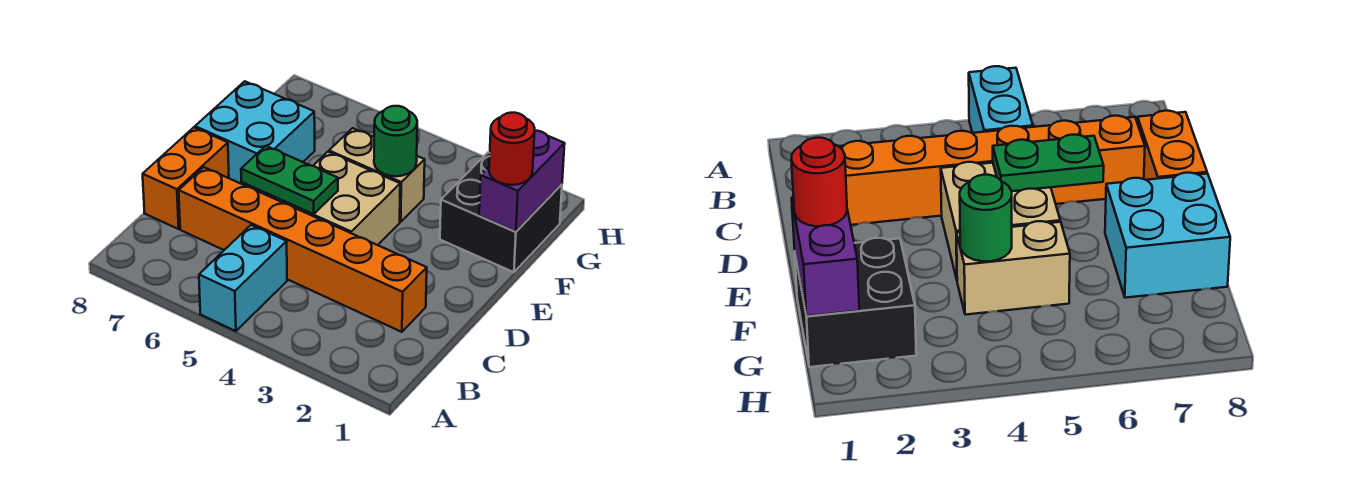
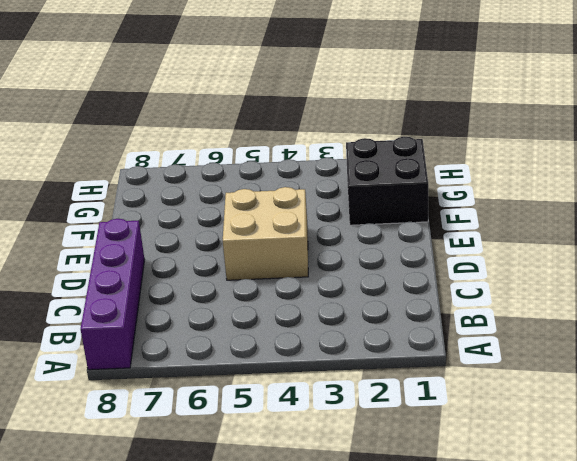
purple brick A8:D8 level 1 -> orange brick C8:D8 level 1
none -> cyan brick A5:B5 level 1
none -> orange brick C2:C7 level 1

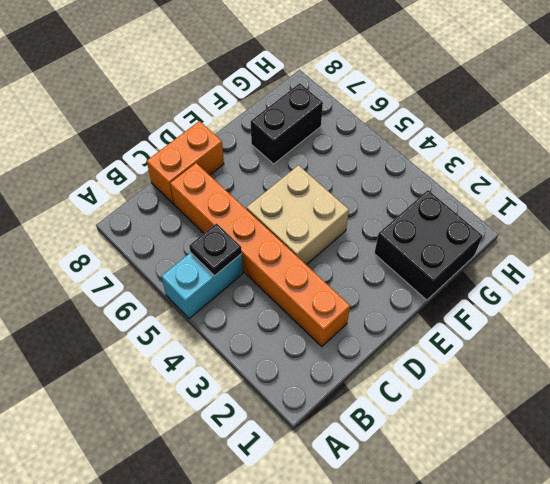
black plate B5 level 2 -> none
black brick F7:G7 level 1 -> cyan brick E7:F8 level 1
none -> tan brick F4:F5 level 1
none -> green plate D5:D6 level 2

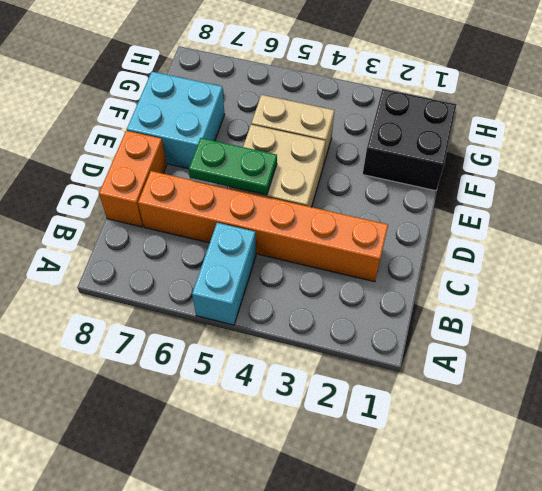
none -> purple brick F1:G1 level 2
none -> green round brick F4 level 2

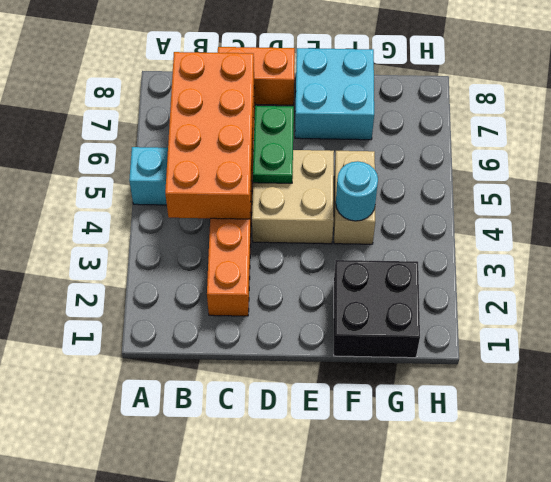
orange brick B4:C7 level 2 -> none
cyan round brick F4 level 2 -> green round brick F4 level 2
none -> purple brick F1:G1 level 2
none -> red round brick F1 level 3

